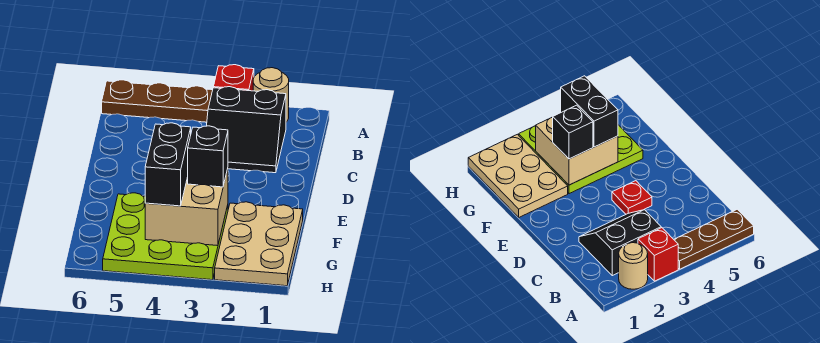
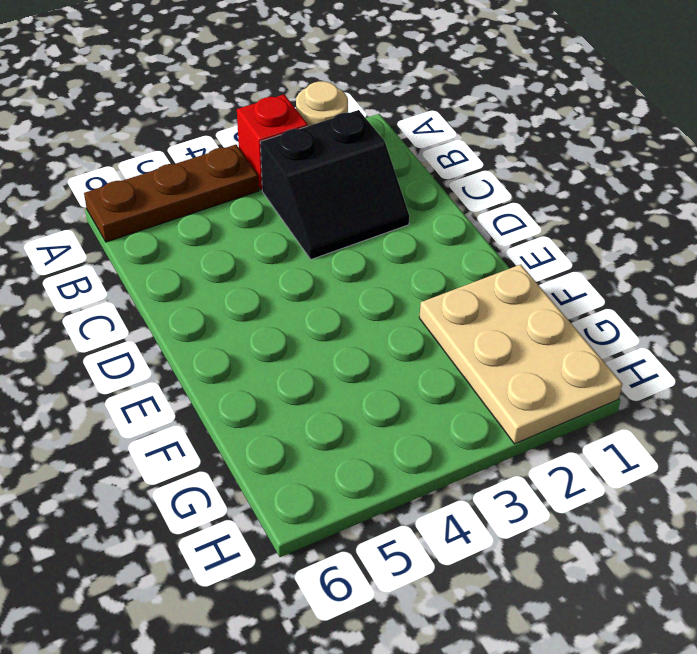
none -> red plate D4 level 1
none -> lime plate F3:H5 level 1

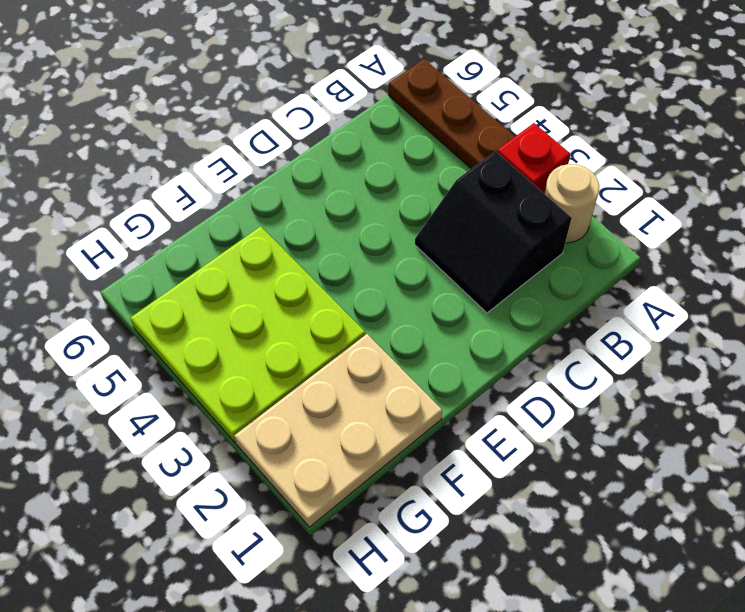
none -> red plate D4 level 1
none -> tan brick F3:G4 level 2

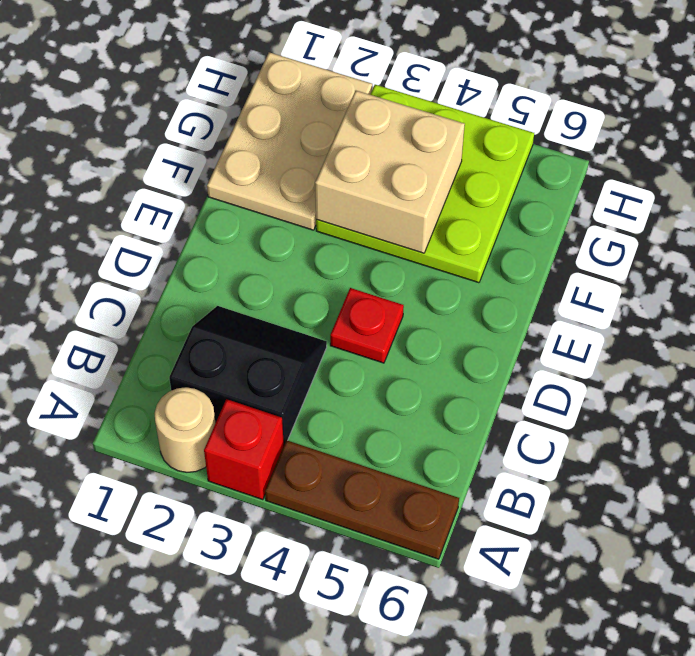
none -> black brick F3 level 3
none -> black brick F4:G4 level 3

